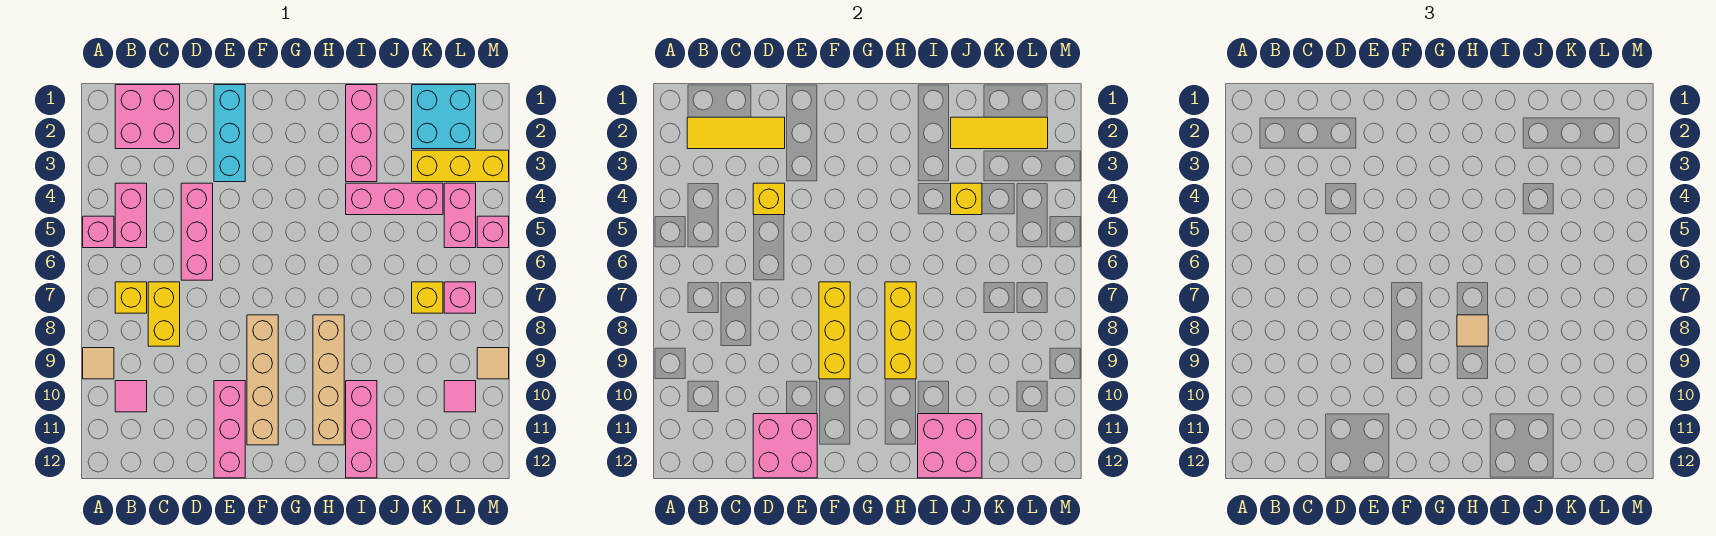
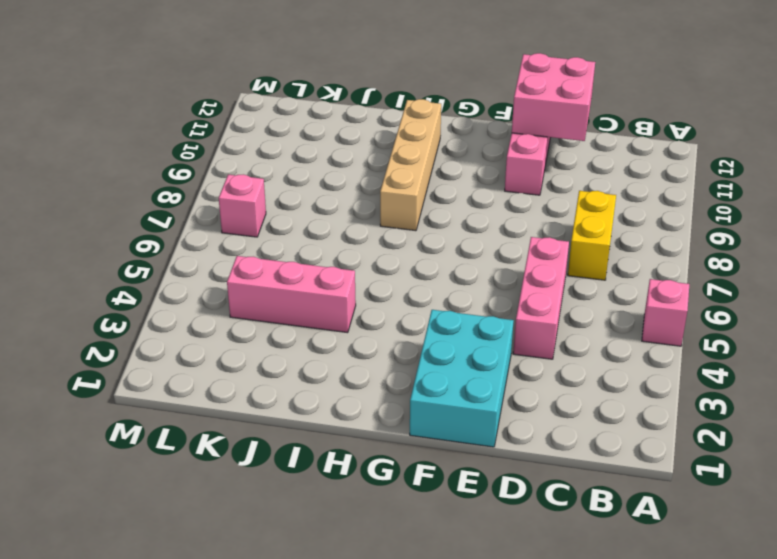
cyan brick E1:F3 level 1 -> cyan brick E1:E3 level 1
none -> tan tile A9 level 1
none -> pink brick B1:C2 level 1
none -> pink brick B4:B5 level 1
none -> yellow brick B7 level 1

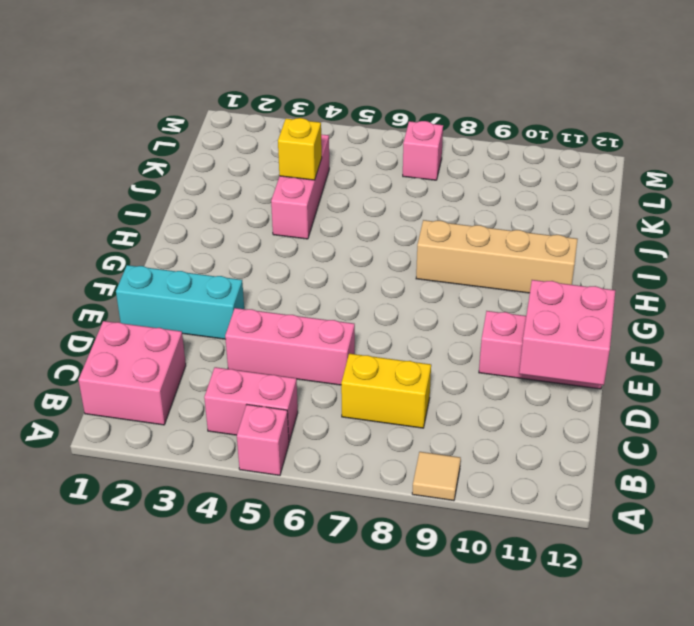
none -> yellow brick B7 level 1
none -> pink tile B10 level 1
none -> tan brick F8:F11 level 1
none -> pink brick I1:I3 level 1

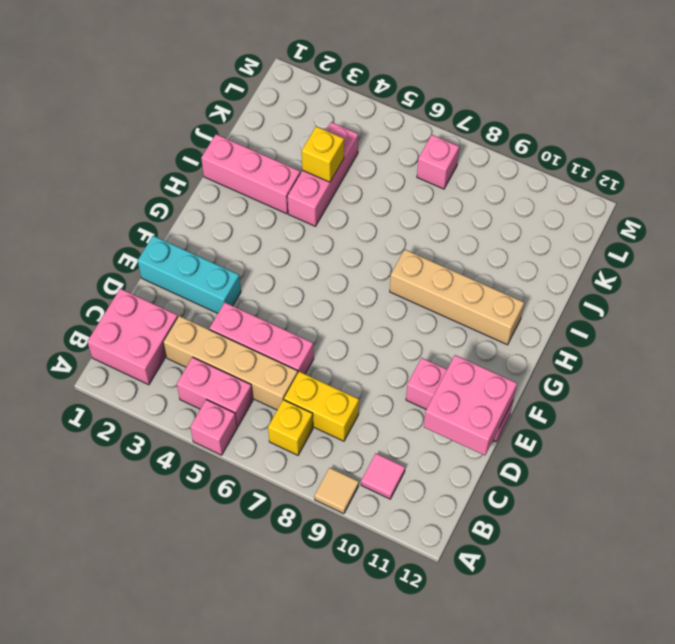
tan brick C3:C6 level 1 -> tan brick F8:F11 level 1
none -> pink brick I10:I12 level 1
none -> cyan brick K1:L2 level 1
none -> yellow brick K3:M3 level 1
none -> yellow brick K7 level 1

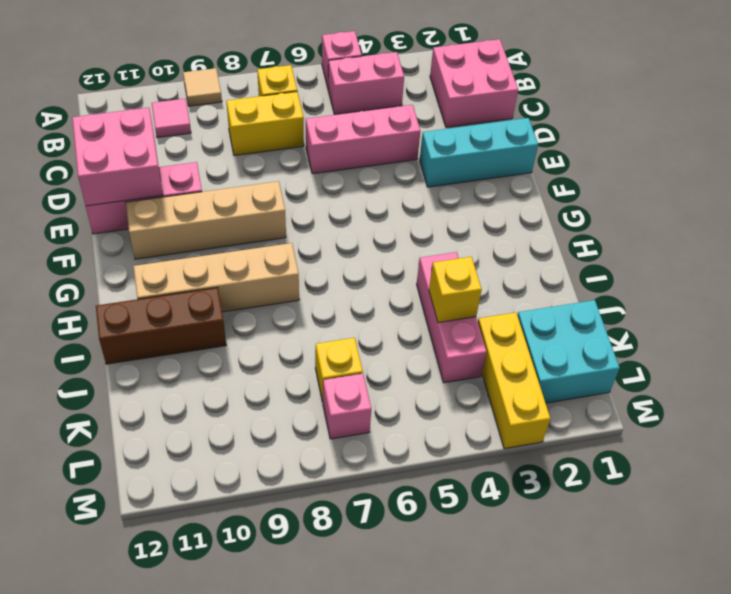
brown brick I10:I12 level 1 -> pink brick I10:I12 level 1
none -> pink brick I1:I3 level 1
none -> pink brick L4:L5 level 1
none -> pink tile L10 level 1
none -> pink brick M5 level 1

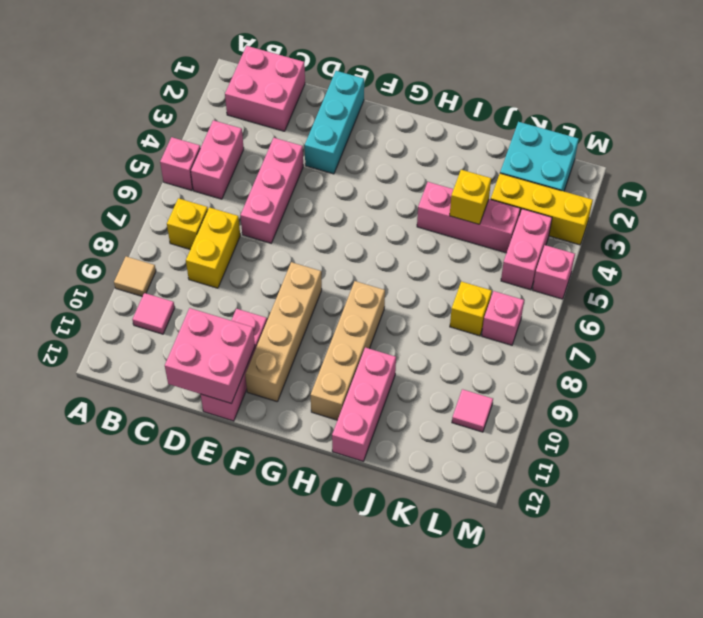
none -> pink brick I1:I3 level 1
none -> tan tile M9 level 1
none -> yellow tile B2:D2 level 2
none -> yellow brick D4 level 2

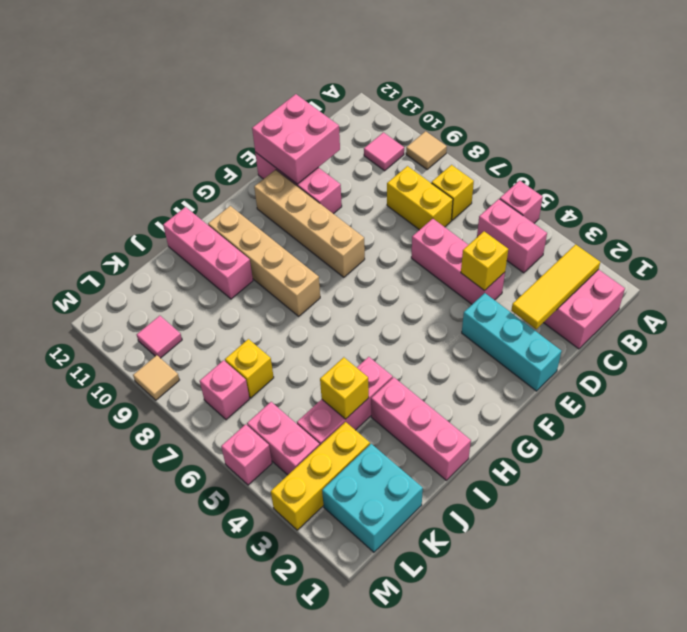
none -> yellow brick F7:F9 level 2
none -> yellow brick H7:H9 level 2
none -> pink brick I11:J12 level 2
none -> yellow tile J2:L2 level 2

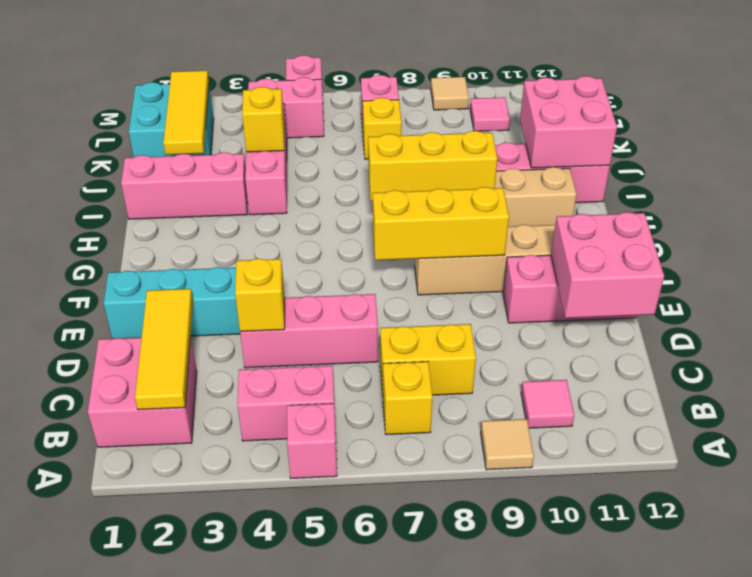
none -> yellow brick K3:M3 level 1
none -> tan tile H8 level 3

